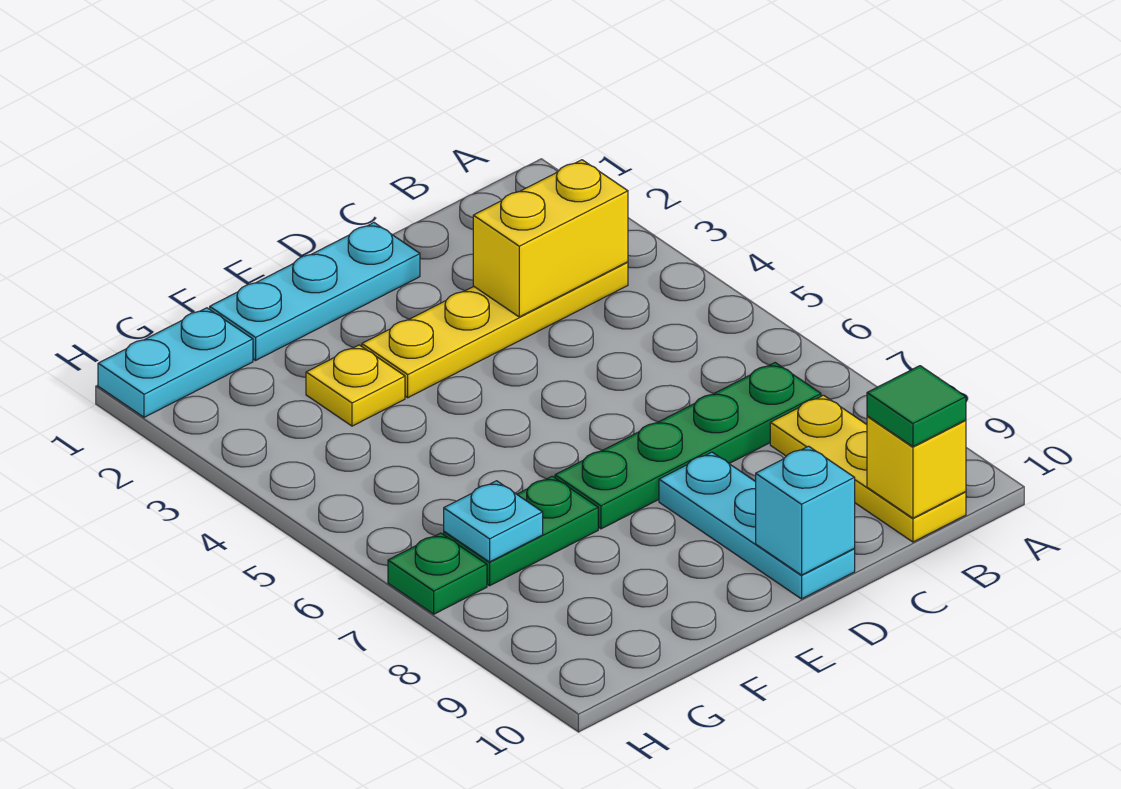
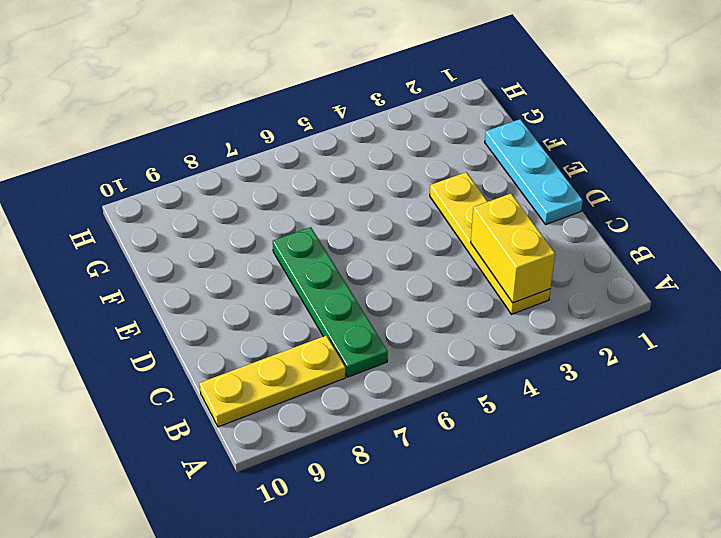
none -> cyan plate D8:D10 level 1
none -> yellow plate F3 level 1
none -> green plate F7:G7 level 1

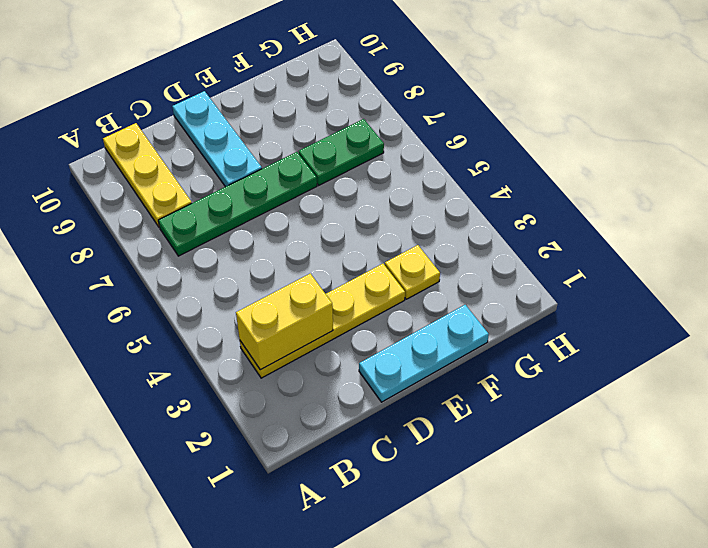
none -> cyan plate G1:H1 level 1
none -> green plate H7 level 1
none -> yellow brick B10 level 2

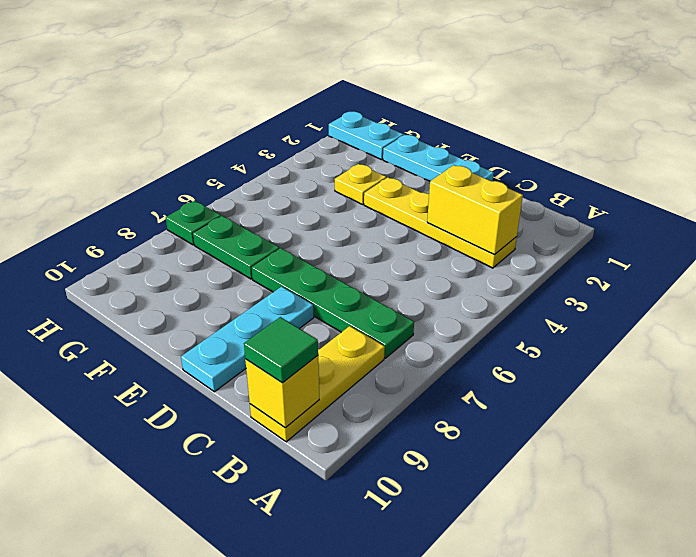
none -> cyan brick D10 level 2
none -> cyan plate G7 level 2

